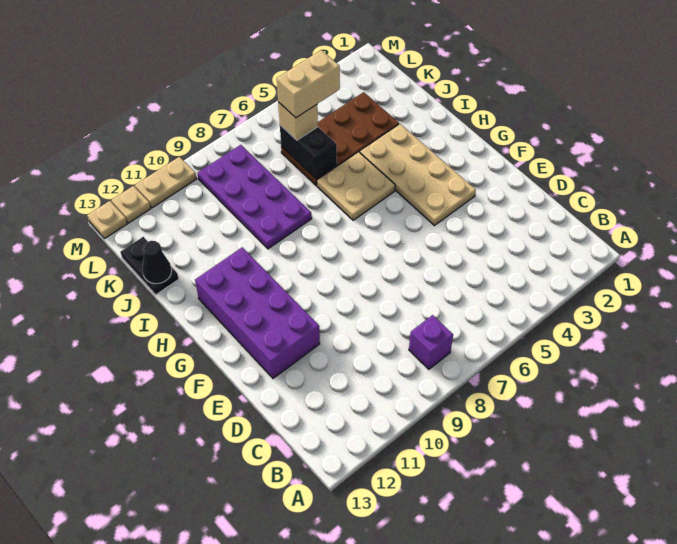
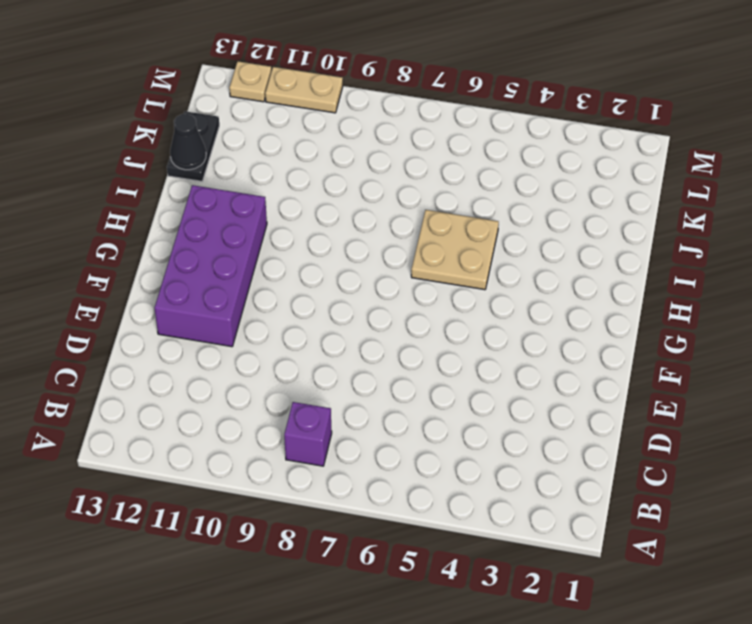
none -> tan plate F3:I4 level 1
none -> purple plate I8:L9 level 1
none -> brown plate J3:K6 level 1

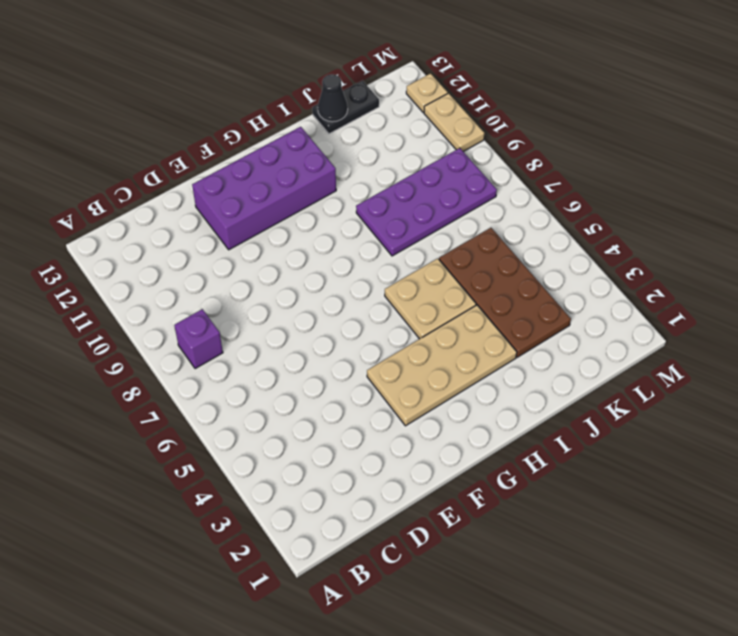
none -> tan plate M13 level 1
none -> black brick J6:K6 level 2
none -> tan brick K6 level 3

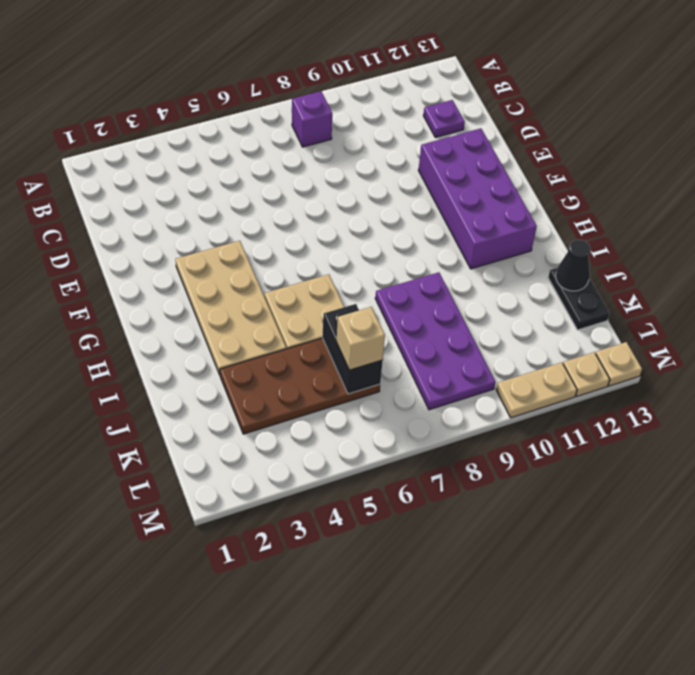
purple plate C12 level 1 -> none
none -> tan brick K5:K6 level 4

